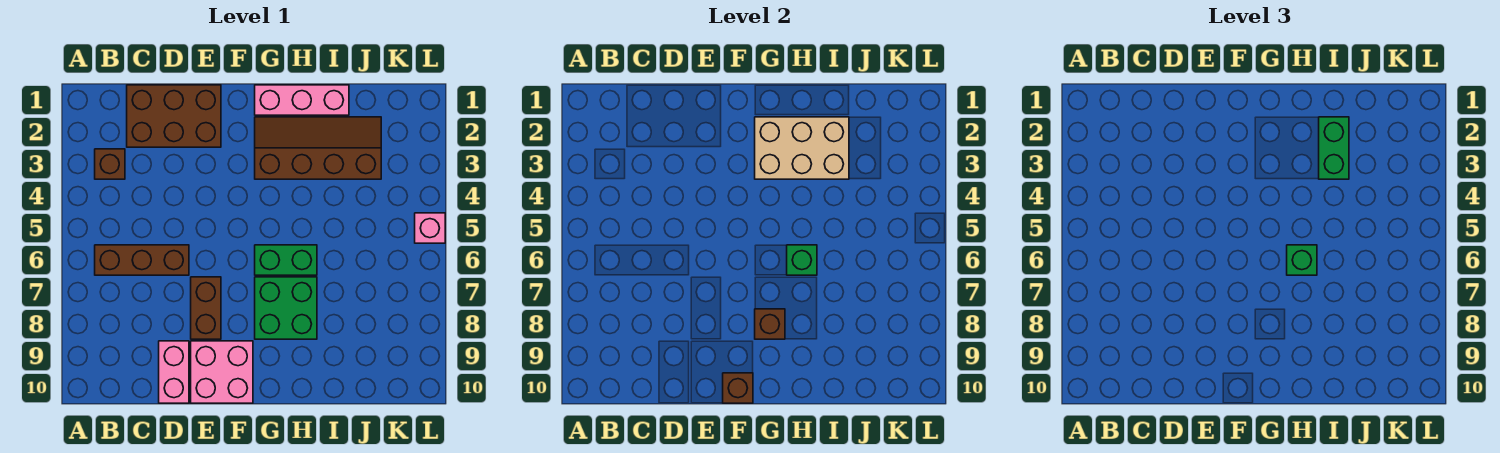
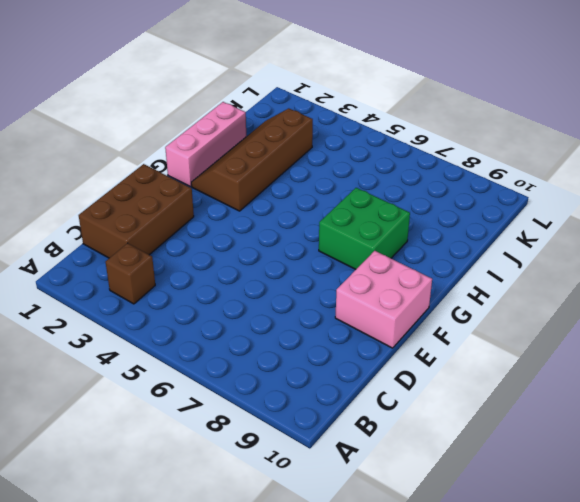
none -> brown brick B6:D6 level 1
none -> pink brick D9:D10 level 1
none -> brown brick E7:E8 level 1

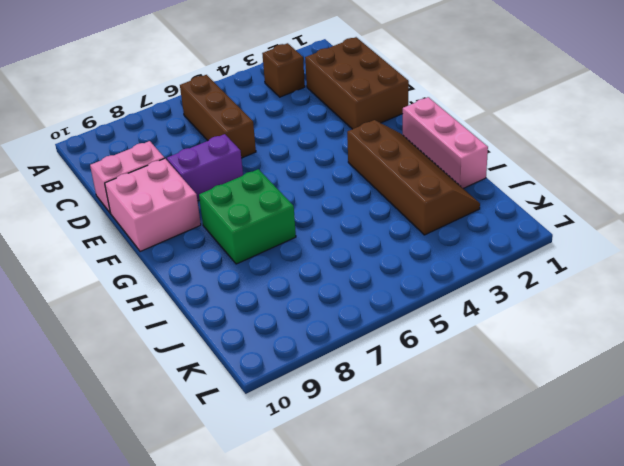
purple brick E7:E8 level 1 -> brown brick E7:E8 level 1
none -> green brick G6:H6 level 1
none -> pink brick L5 level 1
none -> brown brick F10 level 2

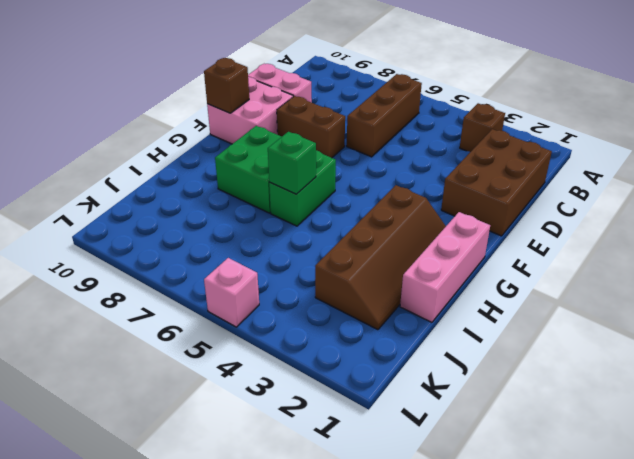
none -> tan brick G2:I3 level 2
none -> brown brick G8 level 2
none -> green brick H6 level 3

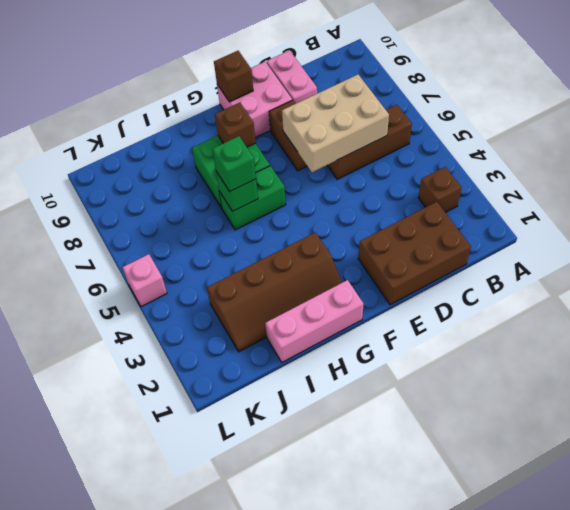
tan brick C6:E7 level 2 -> tan brick G2:I3 level 2
none -> green brick I2:I3 level 3

